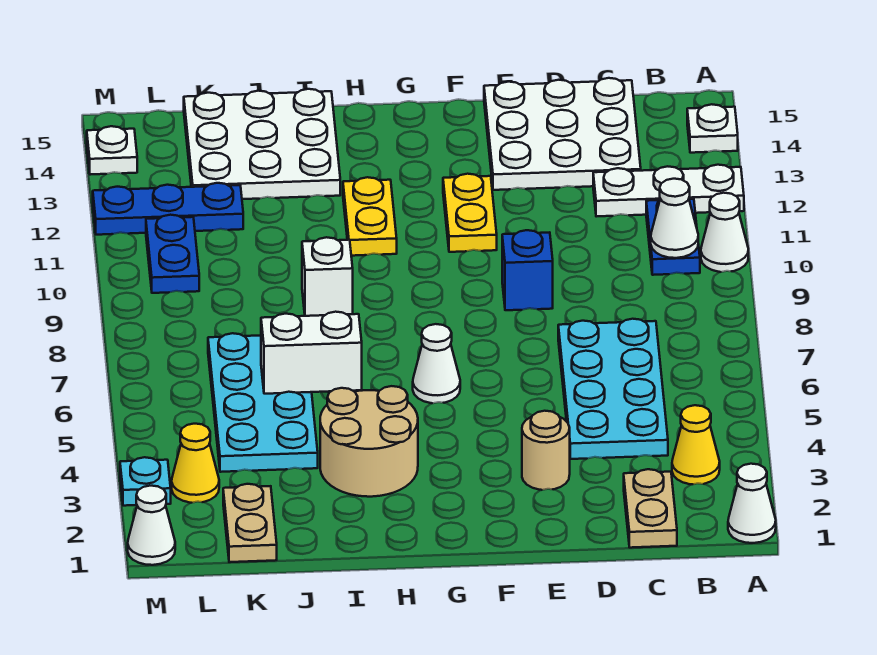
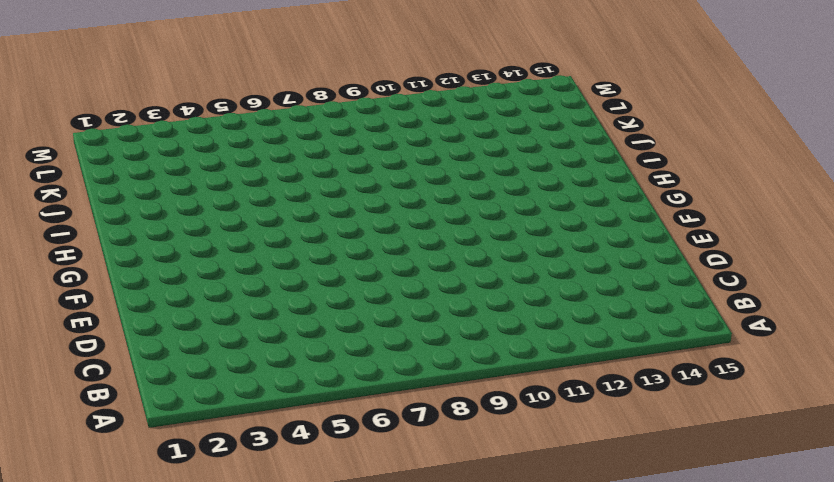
none -> white cone A1 level 1
none -> white cone A10 level 1
none -> white plate A12:C12 level 1

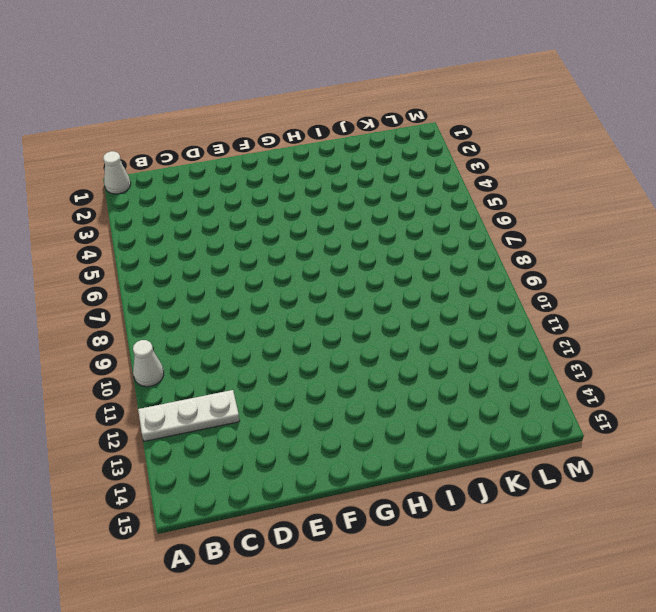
none -> white plate A14 level 1
none -> yellow cone B3 level 1
none -> blue plate B10:B11 level 1

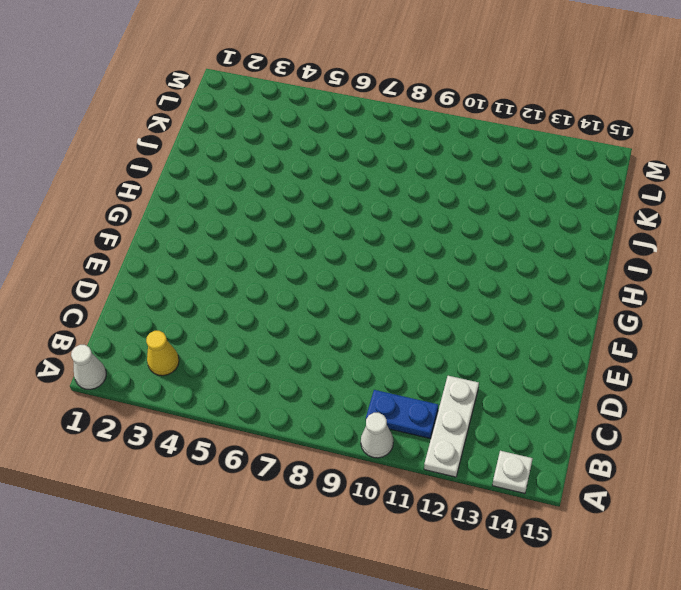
none -> tan plate C1:C2 level 1
none -> cyan plate C4:D7 level 1
none -> white plate C13:E15 level 1

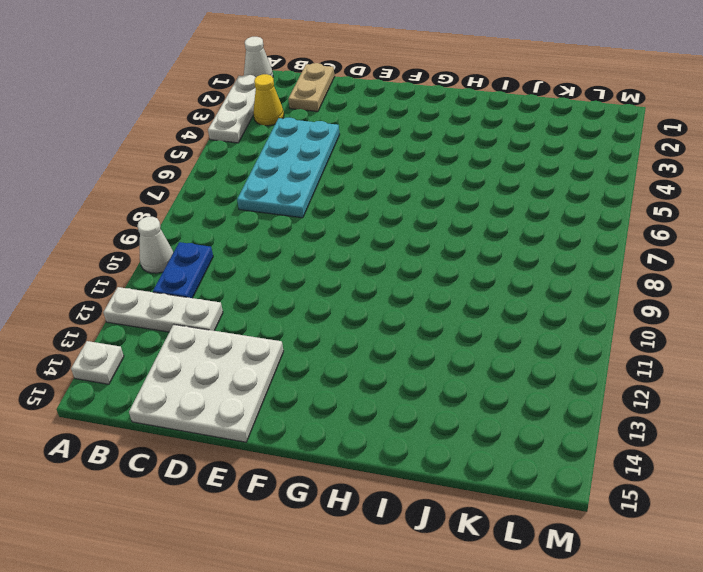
white plate A2:A4 level 1 -> none
none -> tan round brick E3 level 1
none -> blue brick E9 level 1
none -> yellow plate F11:F12 level 1

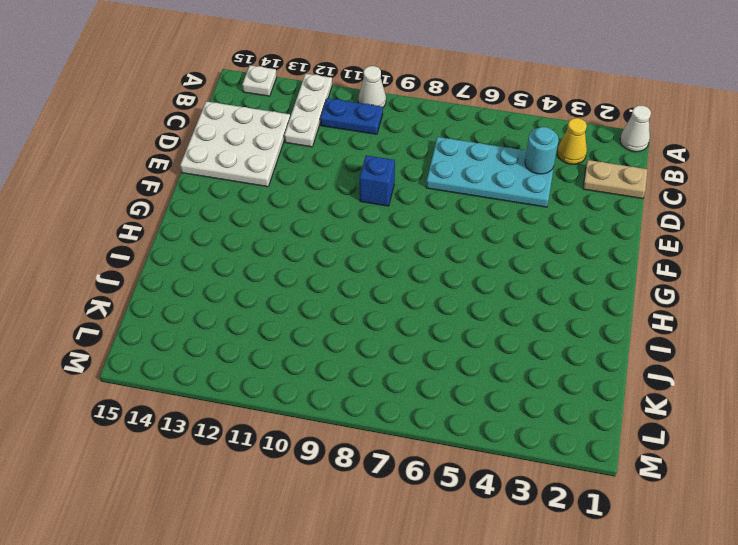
cyan round brick C4 level 2 -> none
none -> tan round brick E3 level 1
none -> yellow plate F11:F12 level 1
none -> white cone G6 level 1

